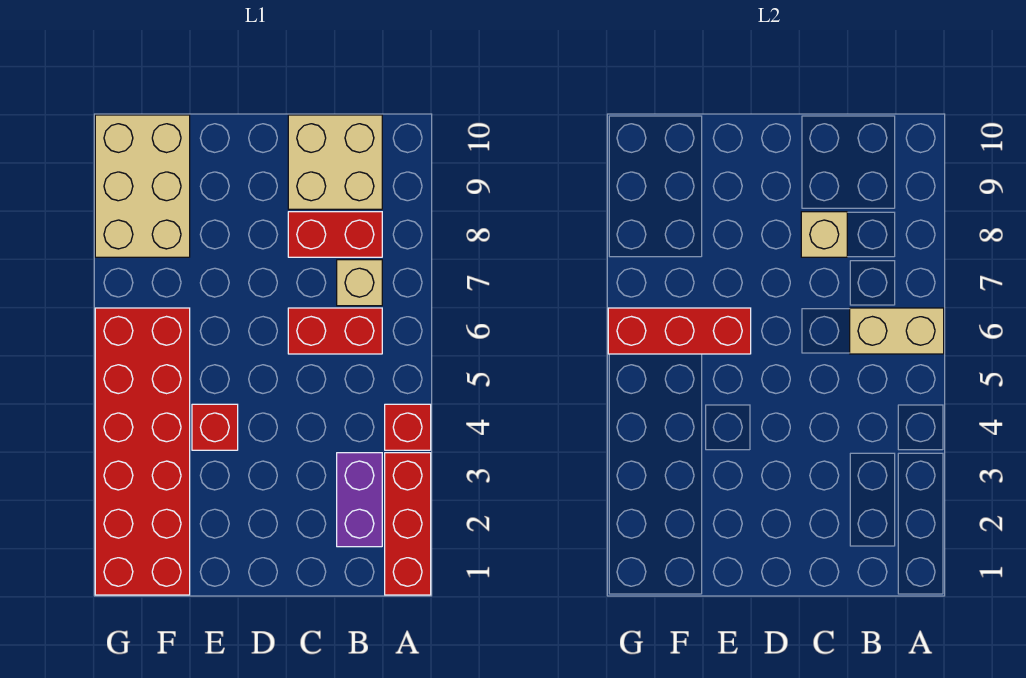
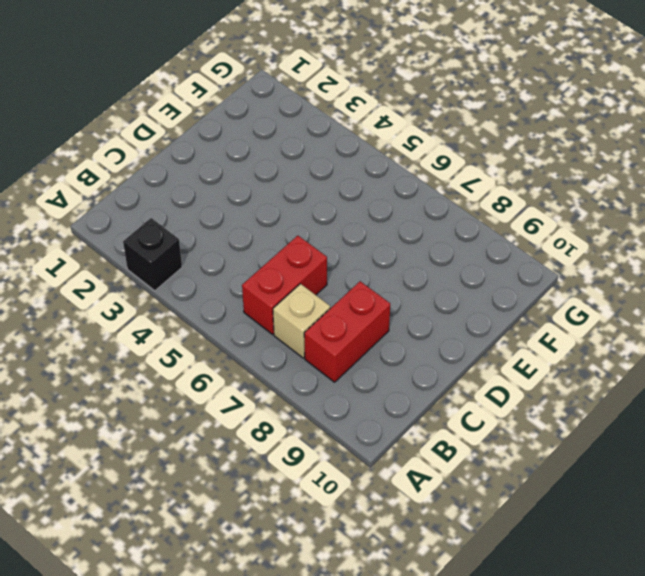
black brick A3 level 1 -> red brick A1:A3 level 1
none -> red brick A4 level 1
none -> purple brick B2:B3 level 1
none -> tan brick B9:C10 level 1

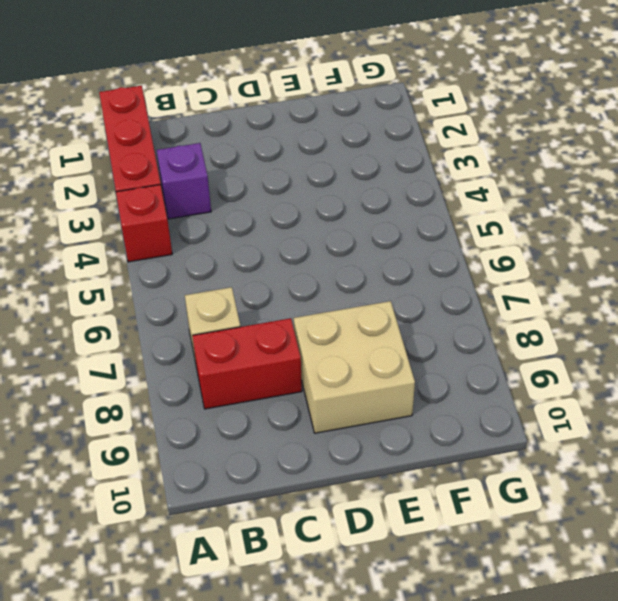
purple brick B3 level 1 -> purple brick B2:B3 level 1
tan brick D8:E9 level 1 -> tan brick B9:C10 level 1
none -> red brick B6:C6 level 1
none -> red brick E4 level 1
none -> red brick F1:G6 level 1

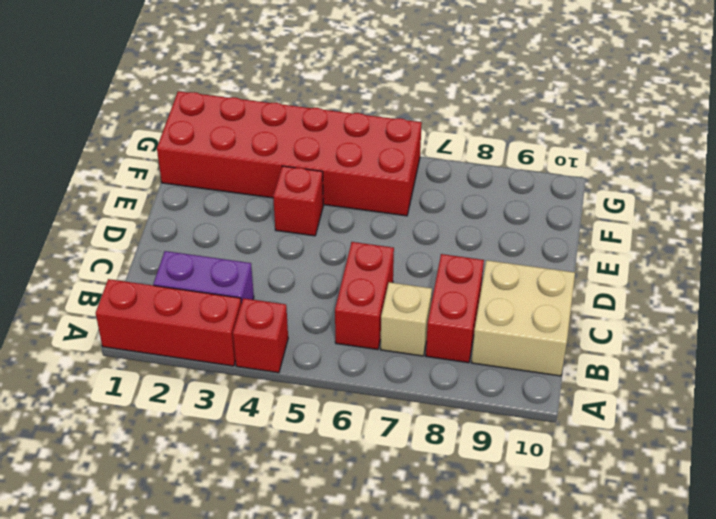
none -> tan brick F8:G10 level 1
none -> tan brick A6:B6 level 2
none -> tan brick C8 level 2

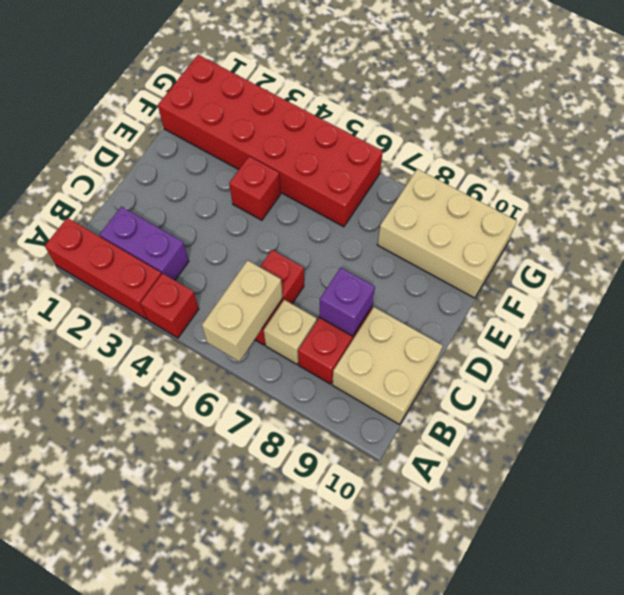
purple brick C8 level 2 -> tan brick C8 level 2
none -> red brick E6:G6 level 2

